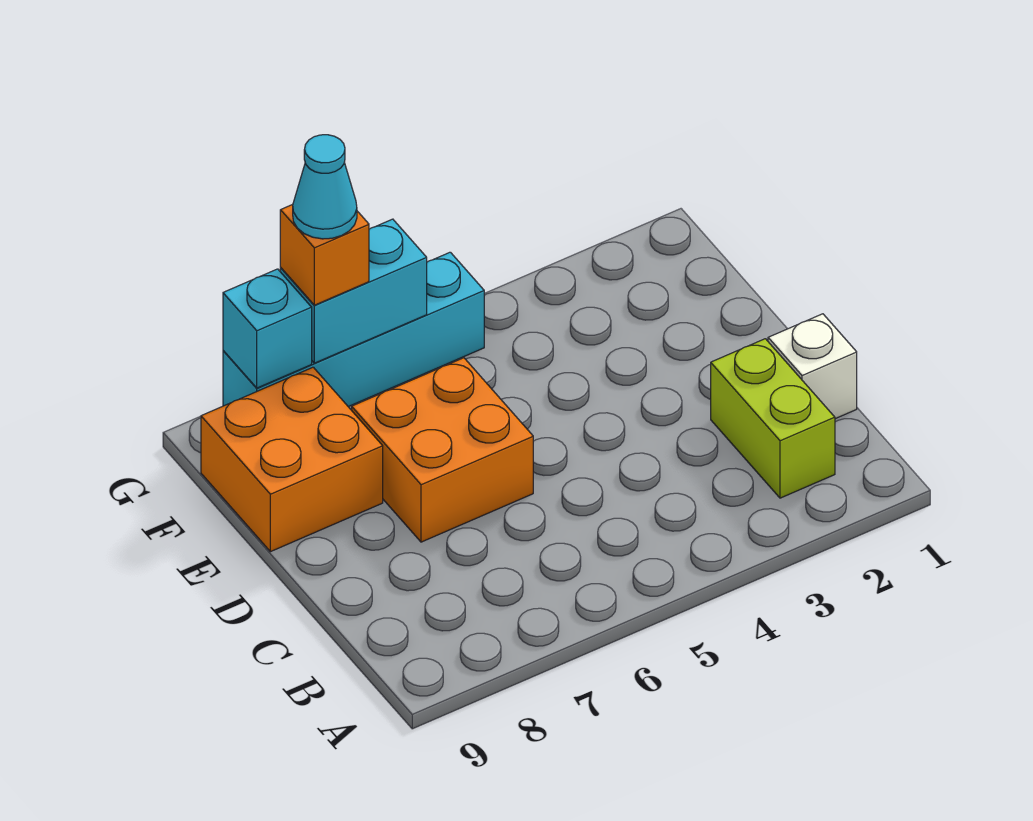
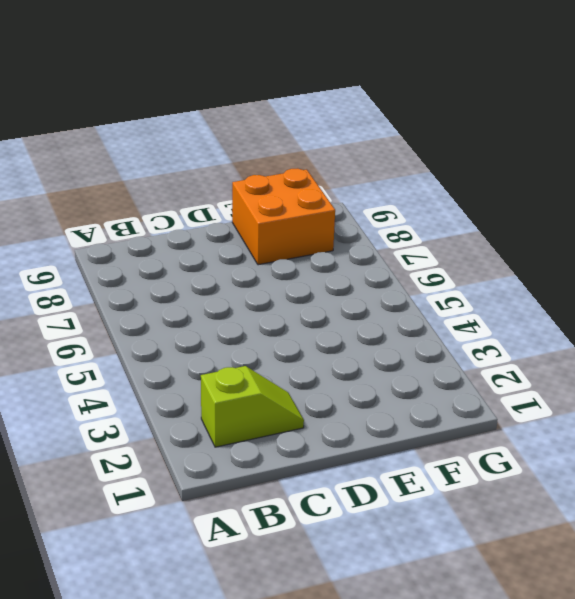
lime slope B2:C2 level 1 top B -> lime brick B2:C2 level 1
none -> white brick C1 level 1
none -> orange brick D6:E7 level 1

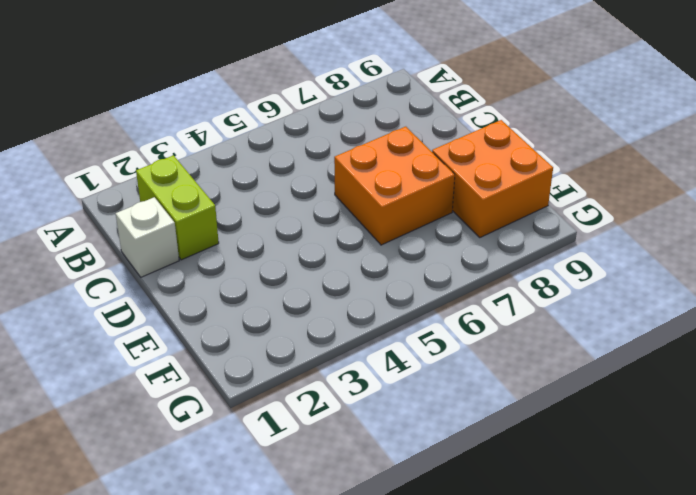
none -> cyan brick G5:G8 level 1
none -> cyan brick G6:G7 level 2

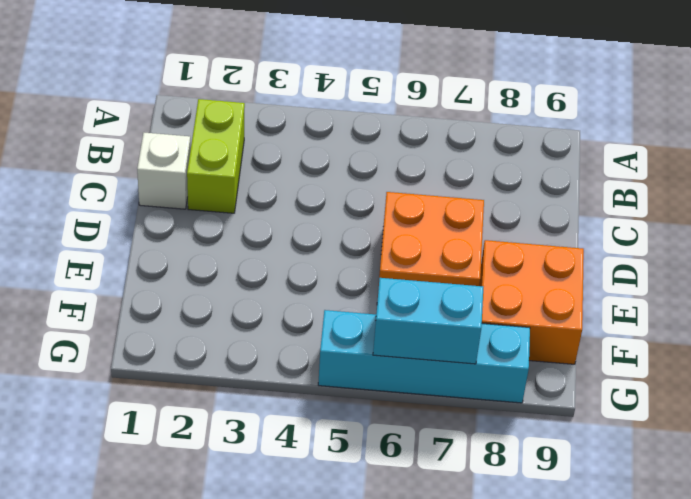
none -> cyan brick G8 level 2
none -> orange brick G7 level 3

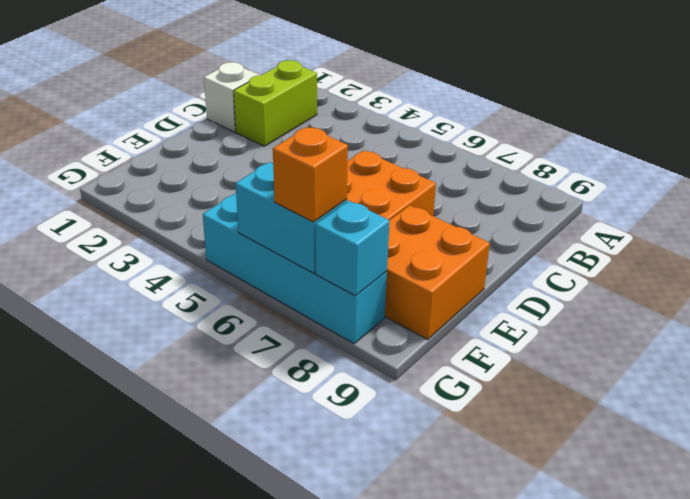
none -> cyan cone G7 level 4

